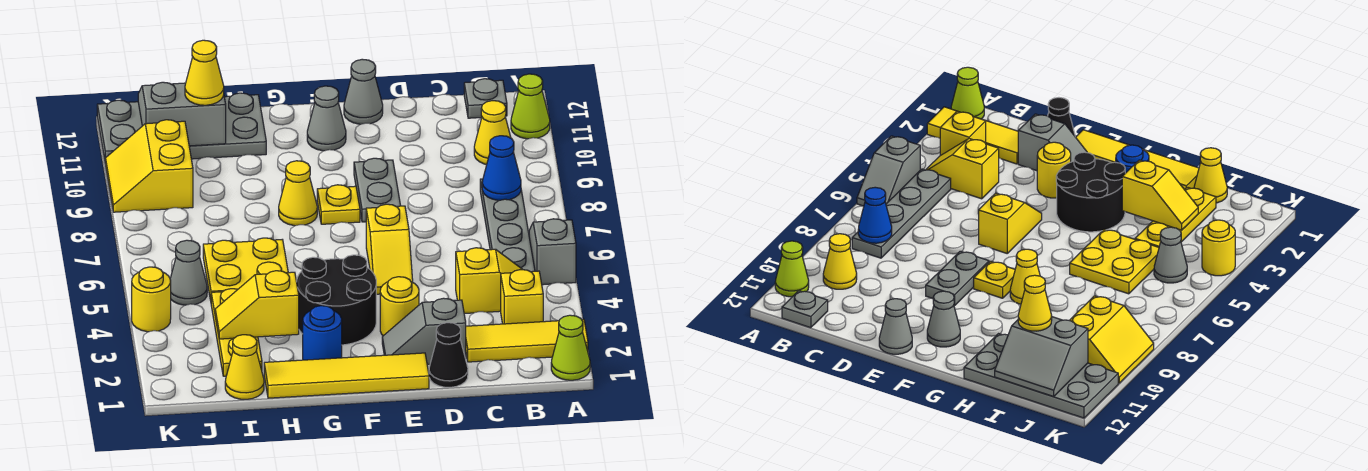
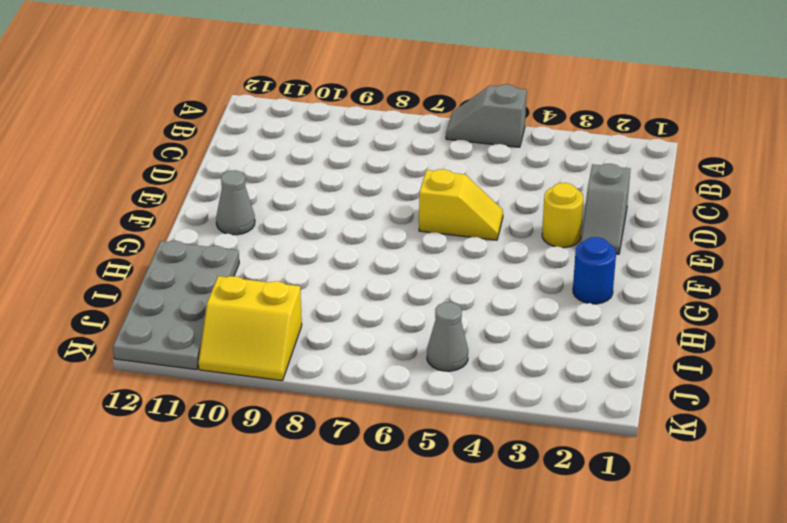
none -> lime cone A1 level 1
none -> yellow tile A2:C2 level 1
none -> lime cone A11 level 1
none -> yellow brick B3 level 1

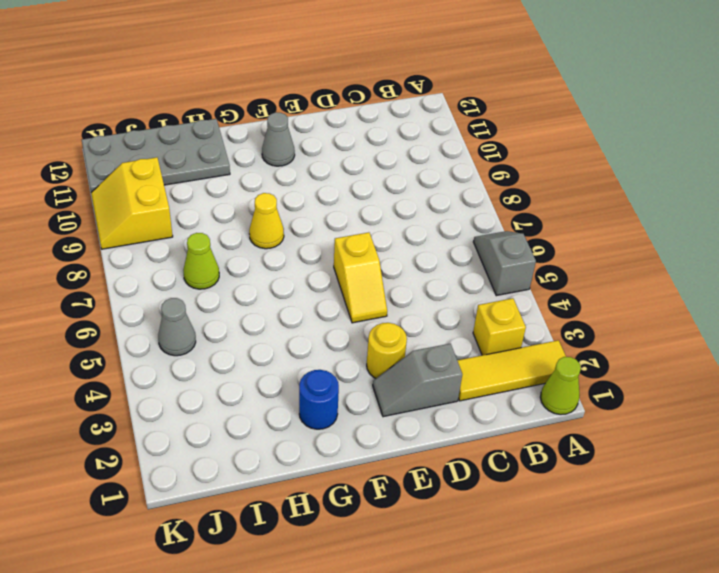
lime cone I7 level 1 -> lime cone A11 level 1
none -> yellow slope B4:C4 level 1 top C
none -> grey plate B5:B8 level 1
none -> yellow cone B10 level 1
none -> grey plate B12 level 1

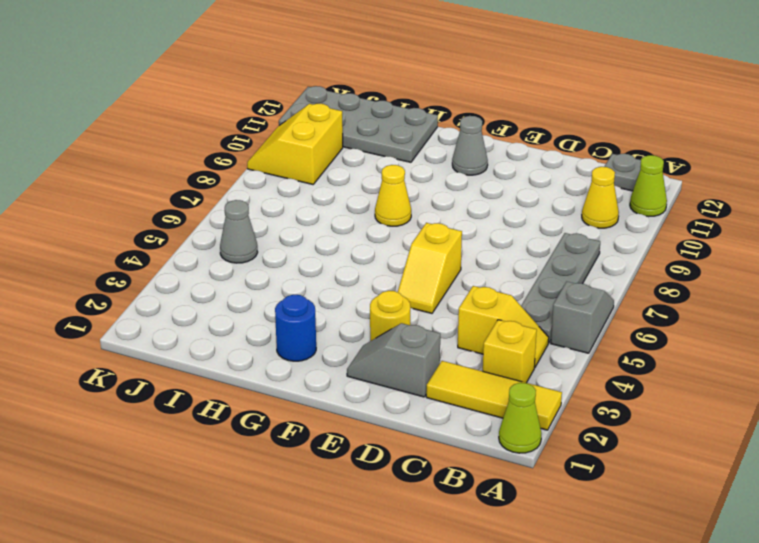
none -> black cone D1 level 1
none -> yellow tile E1:H1 level 1
none -> grey plate E8:E9 level 1
none -> grey cone E12 level 1

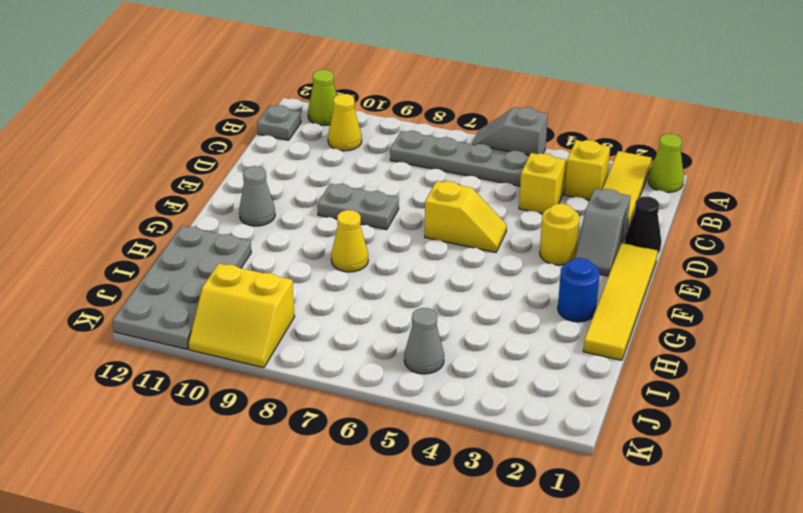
none -> grey cone E12 level 1
none -> black round brick F3:G4 level 1
none -> yellow plate F8 level 1
none -> yellow plate H5:I6 level 1

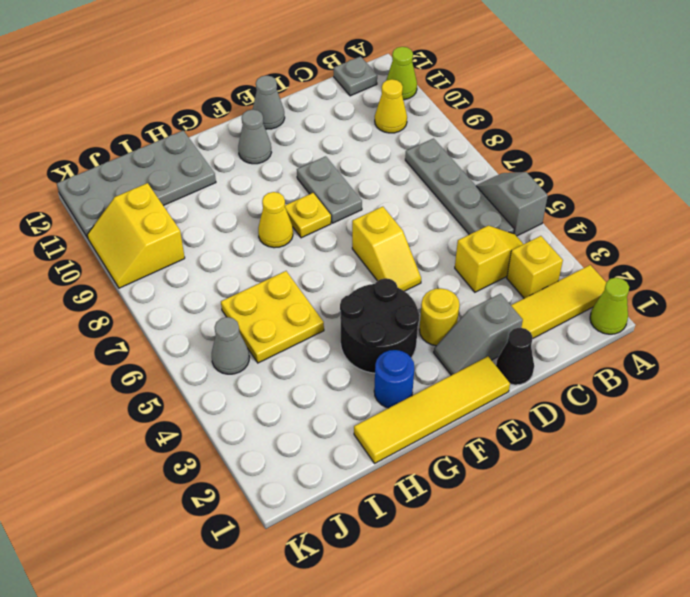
none -> yellow cone I1 level 1
none -> yellow plate I2:I4 level 1
none -> yellow round brick K4 level 1
none -> blue cone B8 level 2

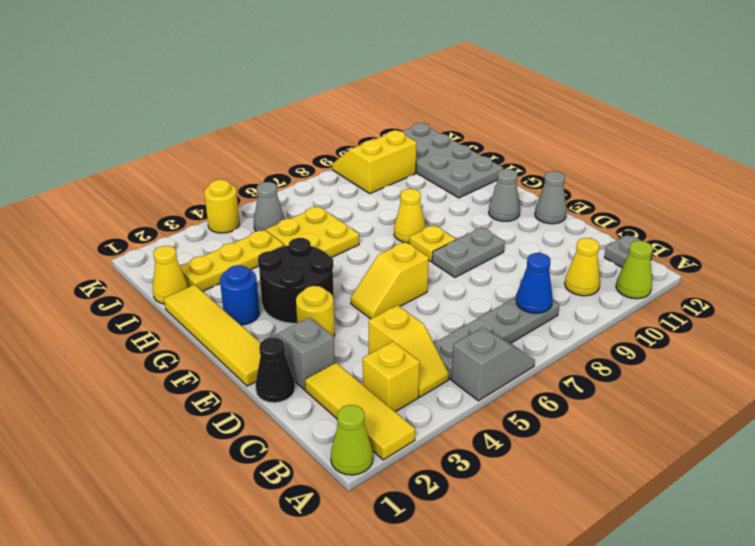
none -> yellow slope H3:I3 level 2 top H
none -> grey slope I11:J12 level 2 top 11
none -> yellow cone I11 level 3

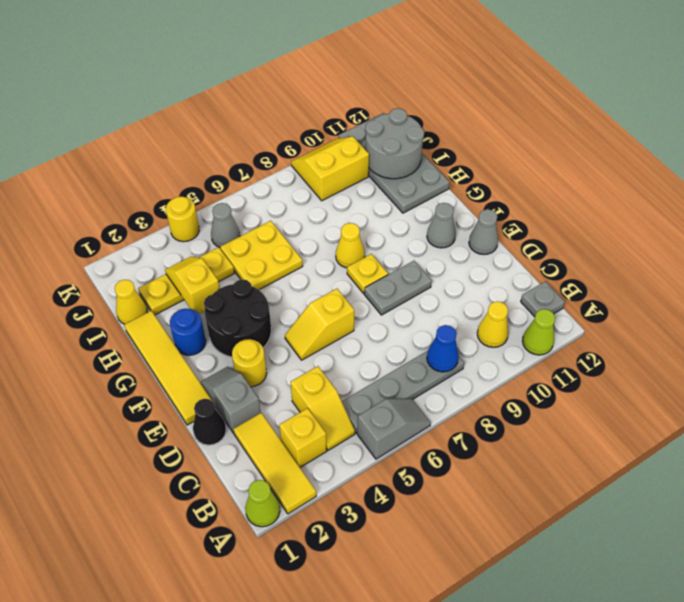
grey round brick I11:J12 level 2 -> grey slope I11:J12 level 2 top 11
none -> yellow cone I11 level 3

